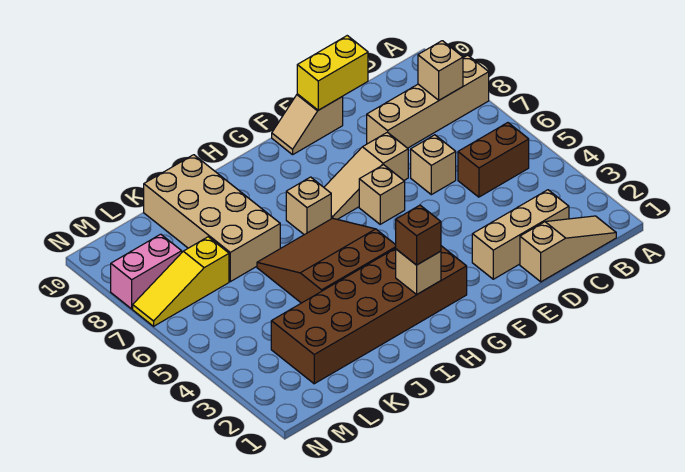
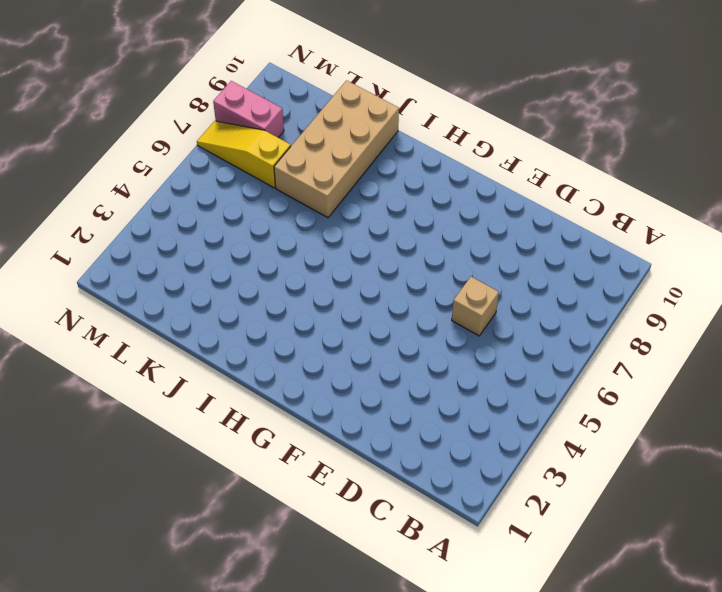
none -> tan brick A8:D8 level 1
none -> tan slope B1:D1 level 1 top D
none -> brown brick B5:C5 level 1

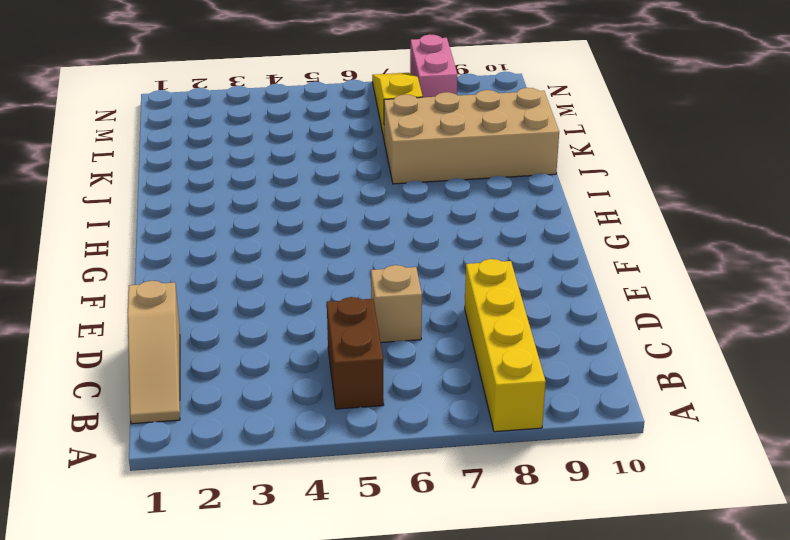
yellow brick A8:D8 level 1 -> tan brick A8:D8 level 1
none -> tan brick C2:E2 level 1
none -> tan slope E7:G7 level 1 top E
none -> tan slope E10:F10 level 1 top E

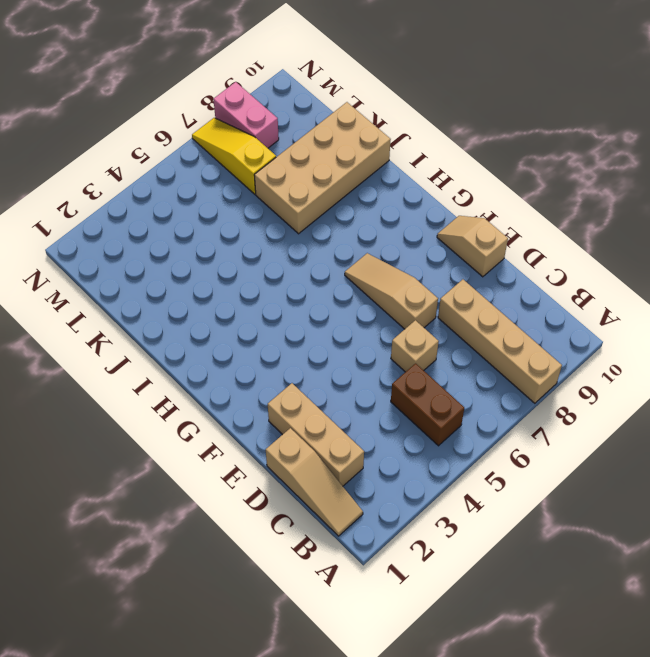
none -> tan brick F6 level 1
none -> brown brick G2:L3 level 1
none -> brown slope H4:J6 level 1 top 4

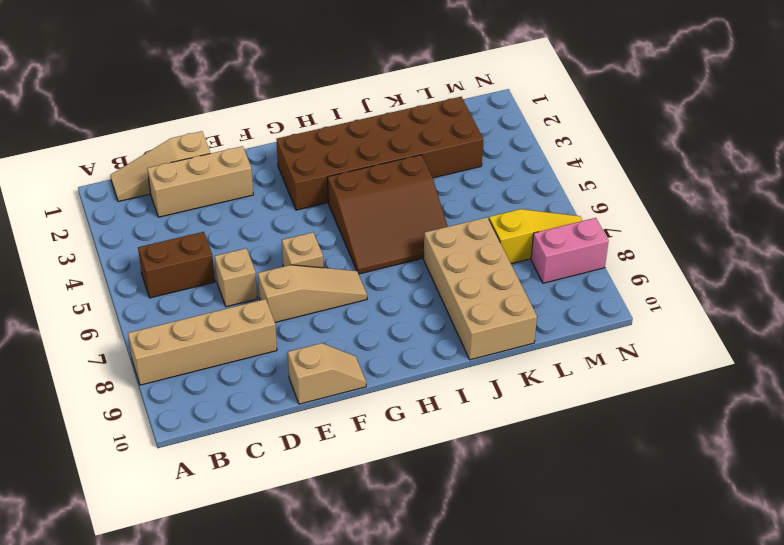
none -> tan brick H7 level 1
none -> tan brick B8 level 2
none -> yellow brick D10:E10 level 2

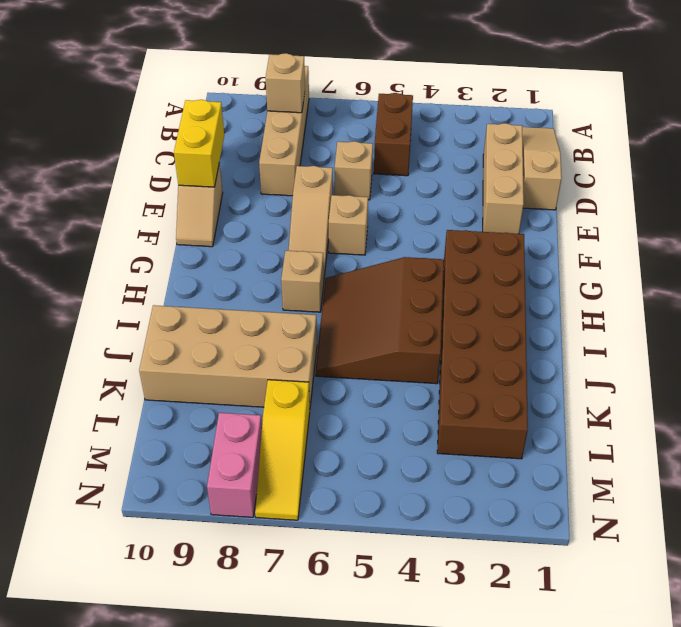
none -> tan brick H2 level 2
none -> brown brick H2 level 3

